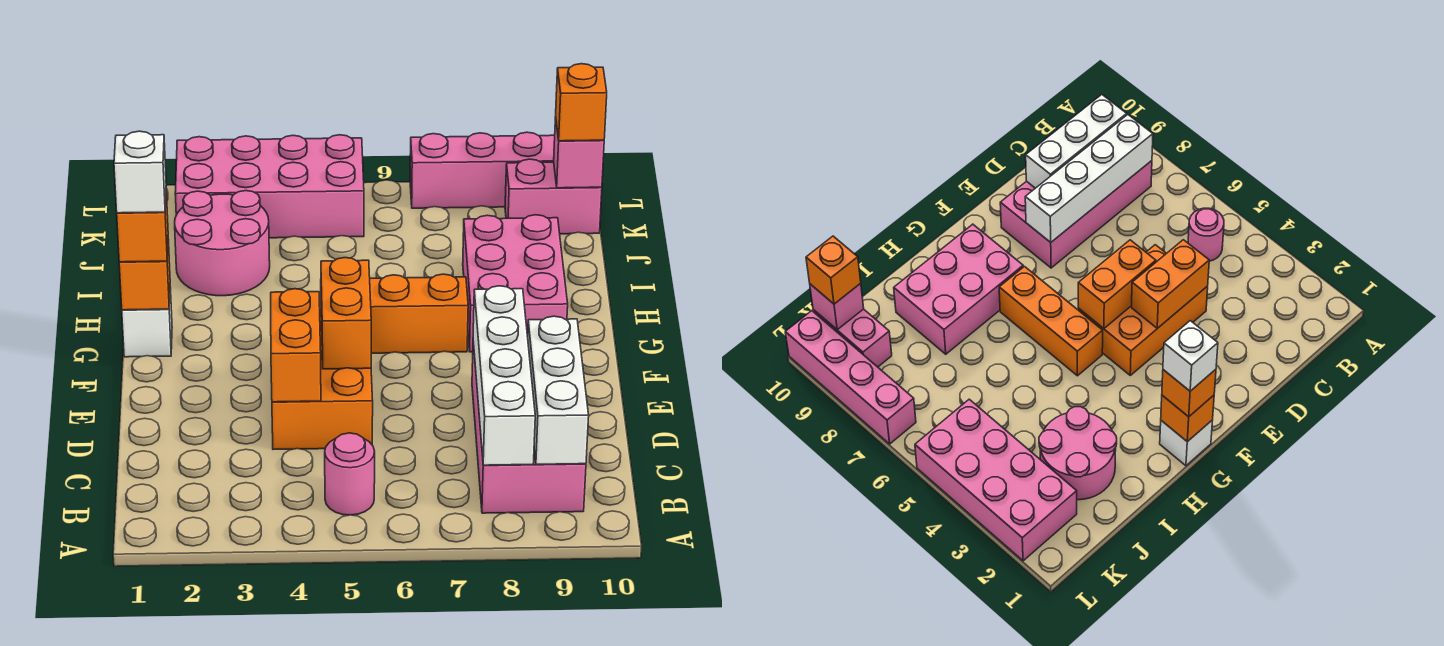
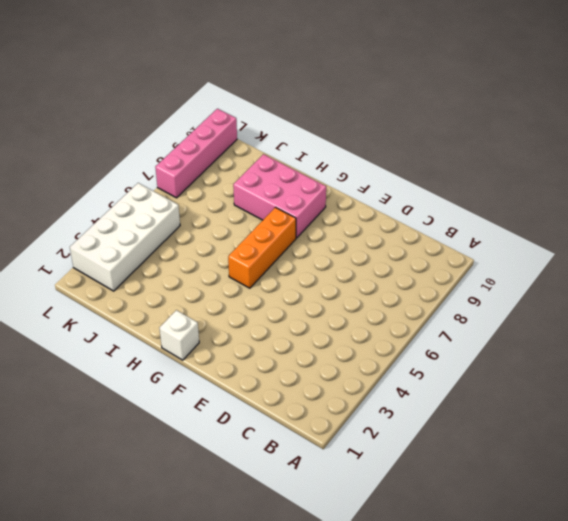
white brick K2:L5 level 1 -> pink brick K2:L5 level 1
none -> pink round brick B5 level 1
none -> pink brick B8:E9 level 1
none -> orange brick D4:F5 level 1

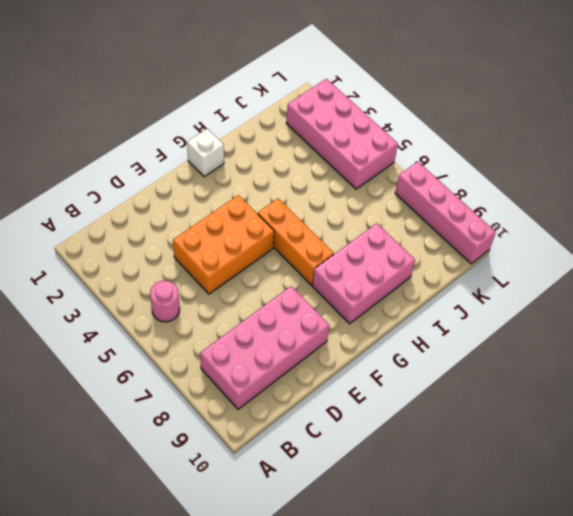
none -> pink round brick I2:J3 level 1
none -> pink brick K9:K10 level 1
none -> white brick B8:E8 level 2

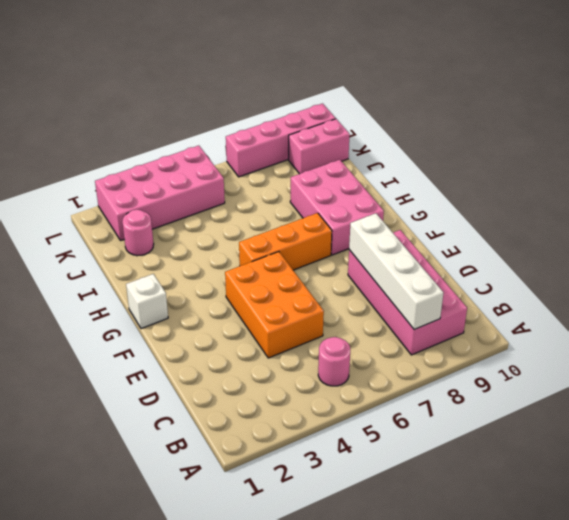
pink round brick J2 level 1 -> pink round brick I2:J3 level 1
none -> white brick B9:D9 level 2
none -> orange brick D4:E4 level 2
none -> orange brick E5:F5 level 2

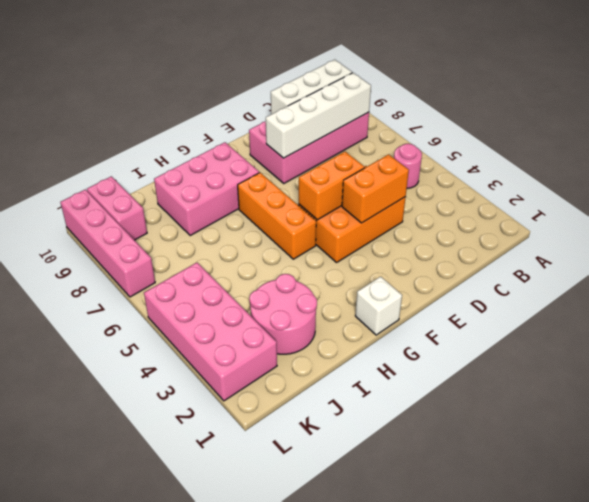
none -> orange brick G1 level 2
none -> pink brick K10 level 2
none -> orange brick G1 level 3

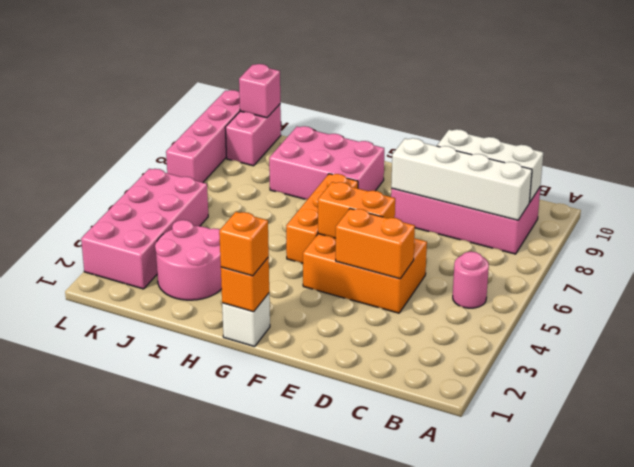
none -> orange brick K10 level 3
none -> white brick G1 level 4

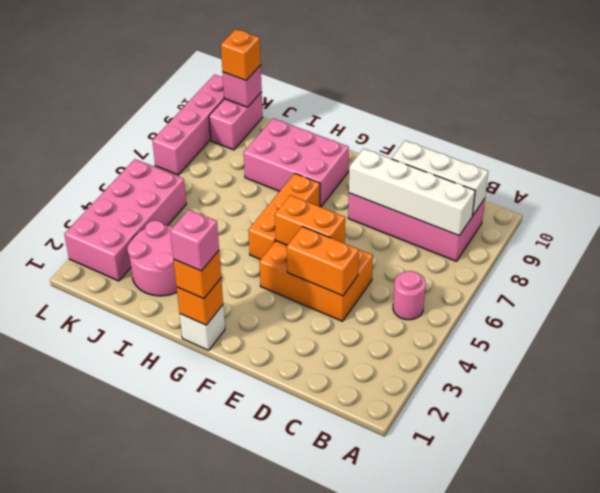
pink brick G1 level 4 -> white brick G1 level 4

